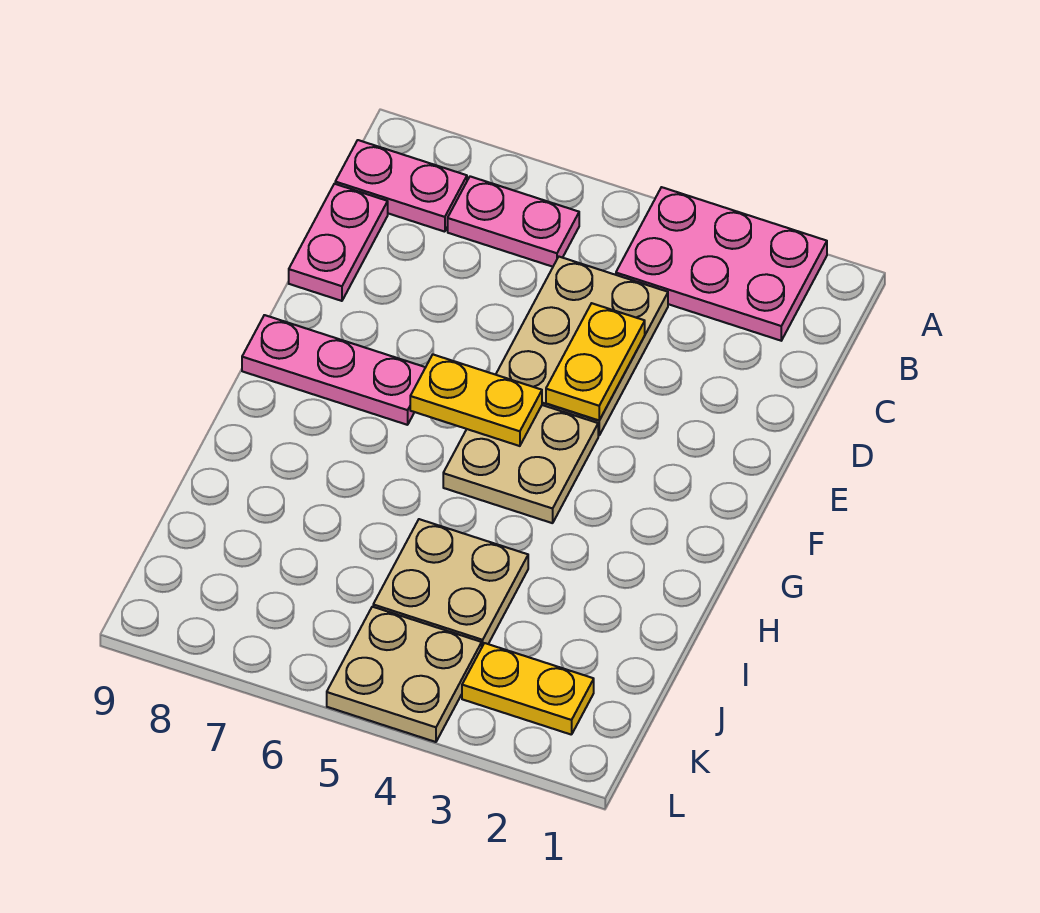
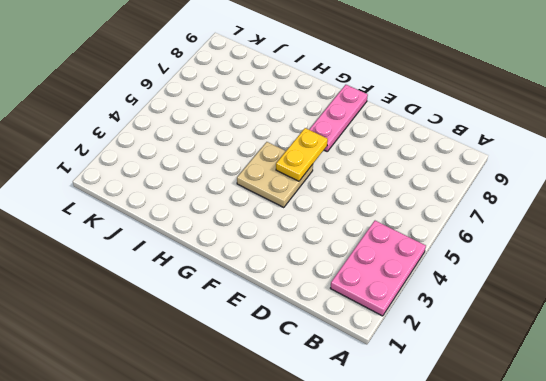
none -> pink plate B6:B7 level 1
none -> pink plate B8:B9 level 1
none -> tan plate C4:E5 level 1

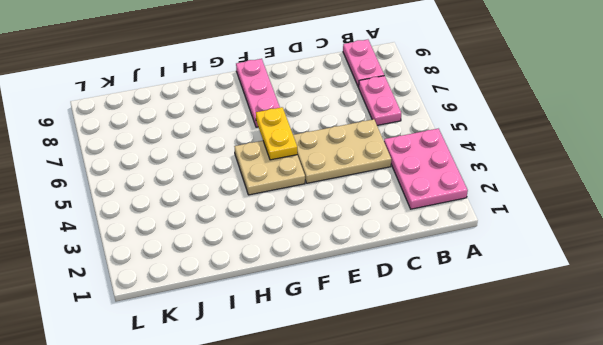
none -> pink plate C9:D9 level 1
none -> tan plate I4:J5 level 1
none -> yellow plate K2:K3 level 1

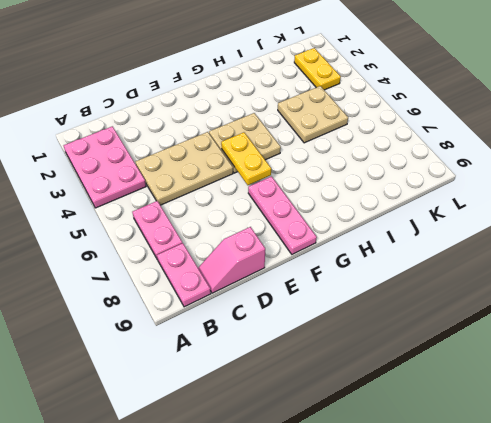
pink slope C9:D9 level 1 top D -> pink plate C9:D9 level 1
none -> tan plate K4:L5 level 1
none -> yellow plate D4:E4 level 2

